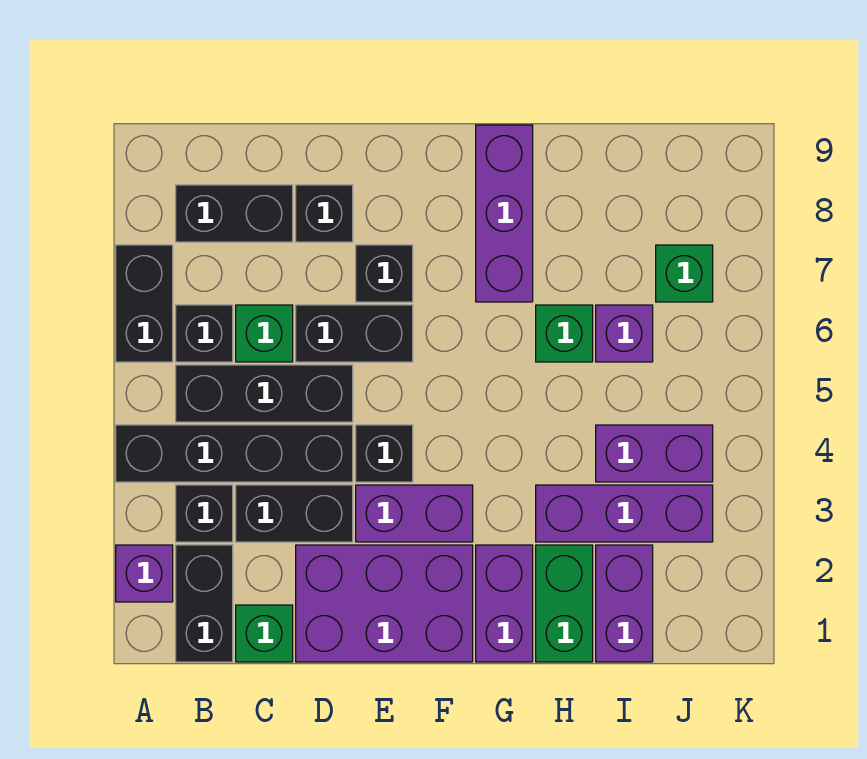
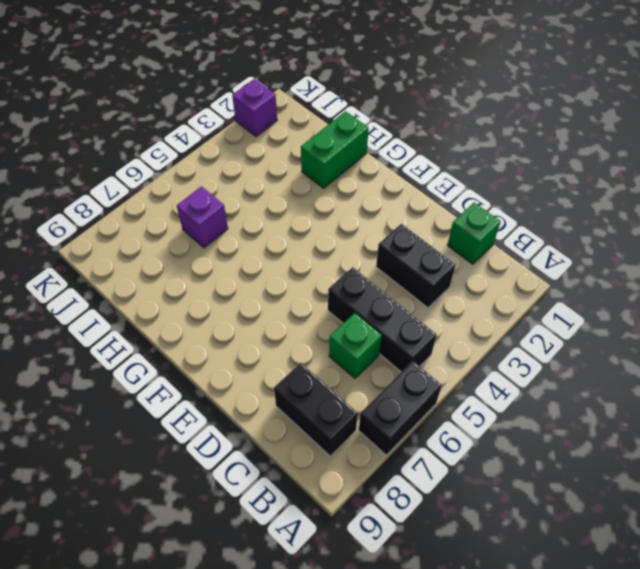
purple brick K2 level 1 -> purple brick A2 level 1
none -> black brick A4:D4 level 1
none -> black brick B1:B2 level 1
none -> black brick B3 level 1

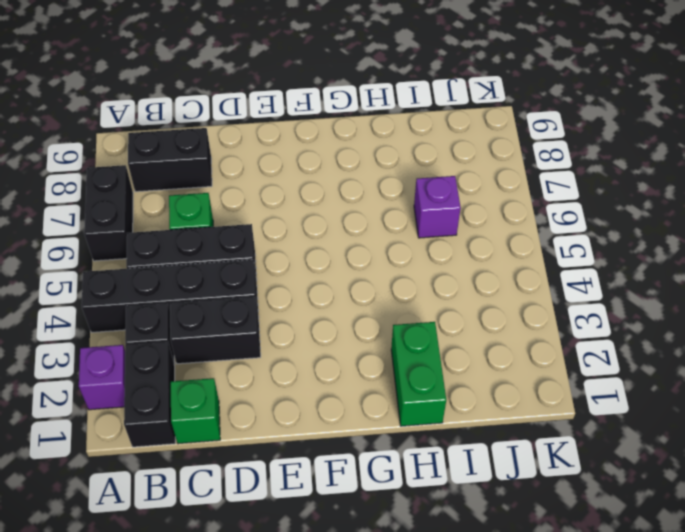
none -> black brick B6 level 1
none -> purple brick D1:F2 level 1
none -> black brick D6:E6 level 1

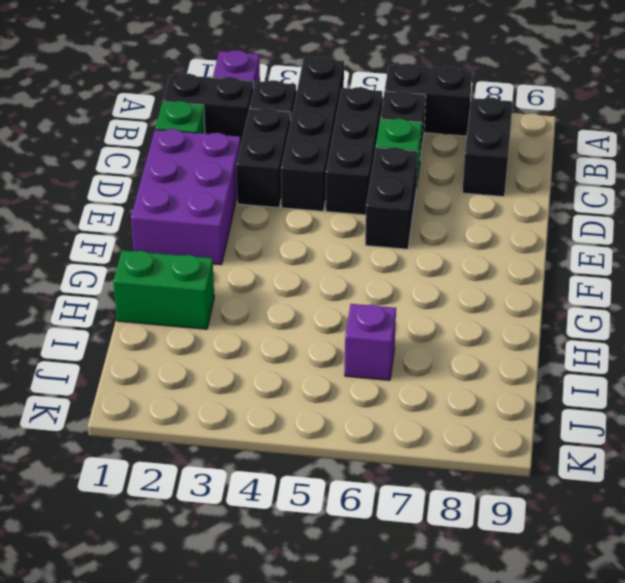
none -> black brick D8 level 1
none -> purple brick E3:F3 level 1
none -> black brick E4 level 1

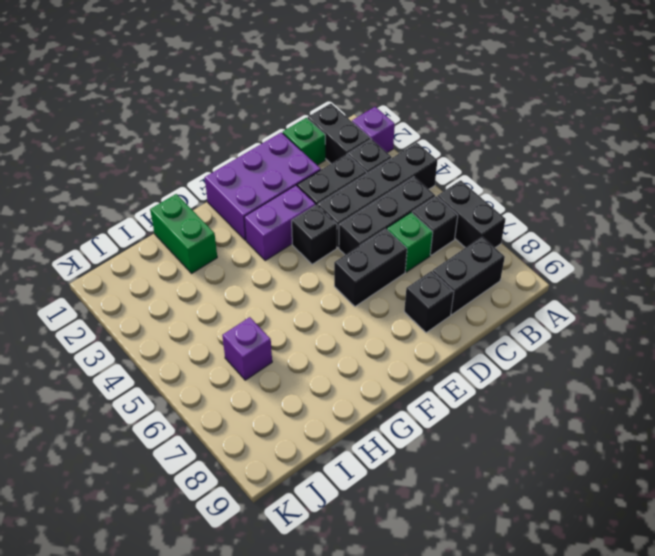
none -> black brick E7 level 1
none -> purple brick G1:G2 level 1
none -> purple brick G7:G9 level 1

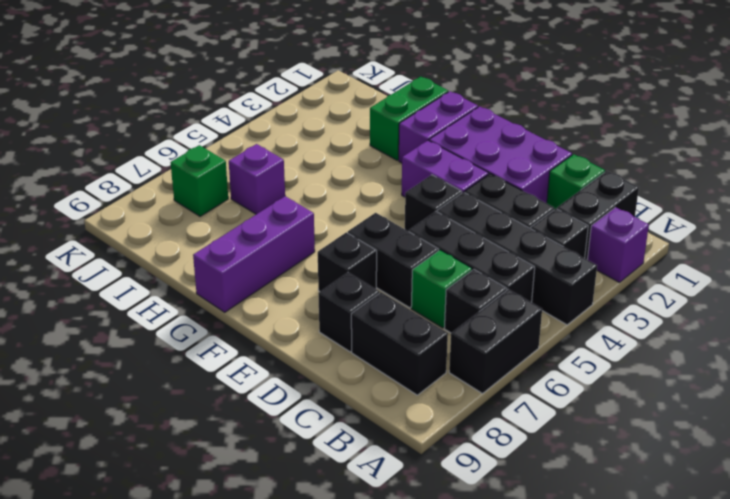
none -> purple brick H3:J3 level 1
none -> green brick H6 level 1
none -> purple brick I1:I2 level 1

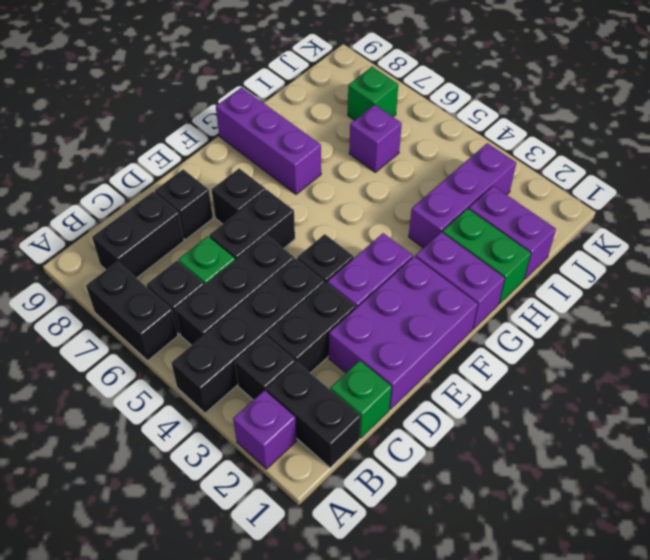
none -> green brick H6 level 1
none -> purple brick I4:J4 level 1

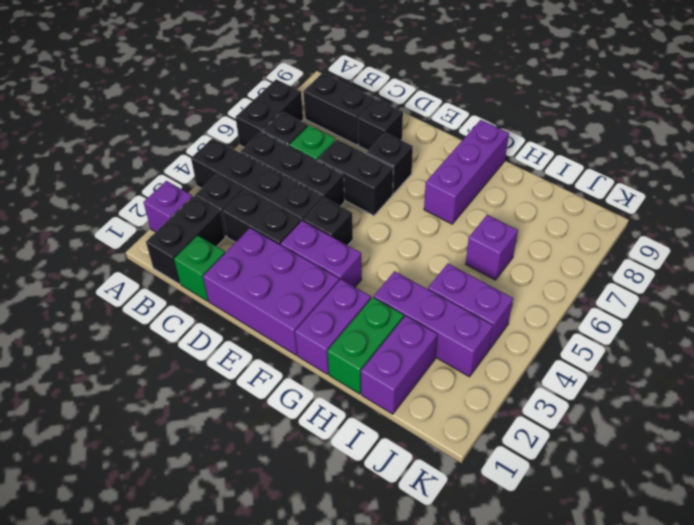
none -> green brick H6 level 1
none -> green brick J7 level 1

